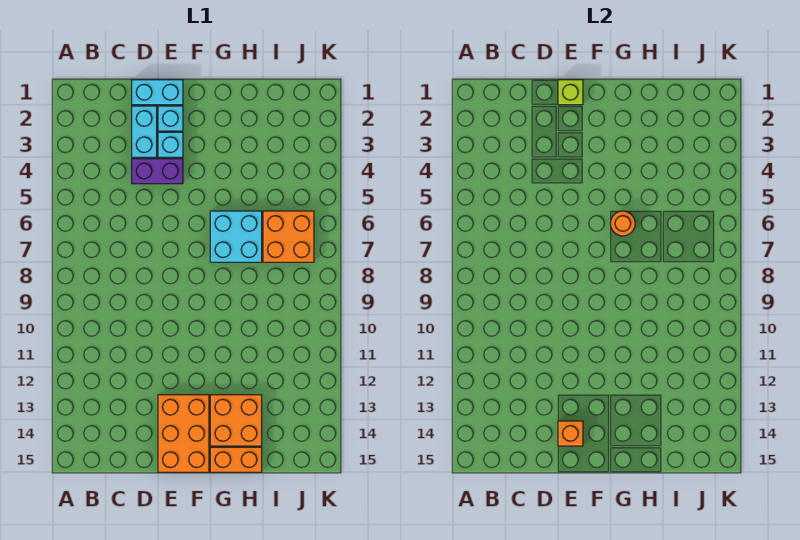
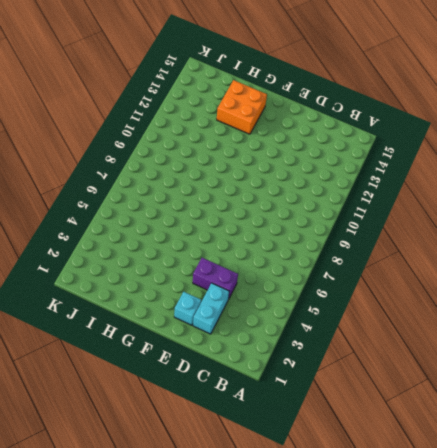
none -> cyan brick D1:E1 level 1
none -> cyan brick E3 level 1
none -> orange brick E13:F15 level 1

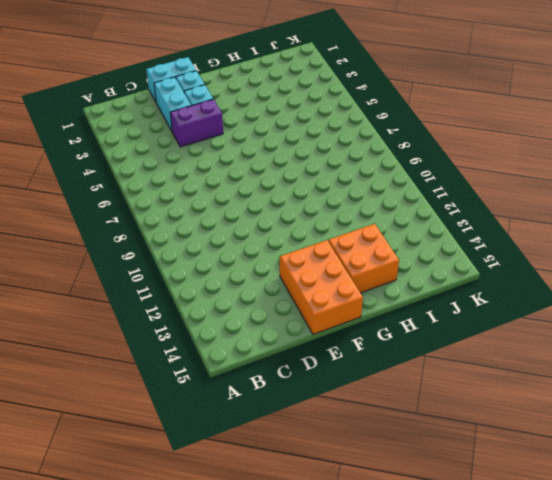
none -> cyan brick G6:H7 level 1
none -> orange brick G15:H15 level 1
none -> orange brick I6:J7 level 1

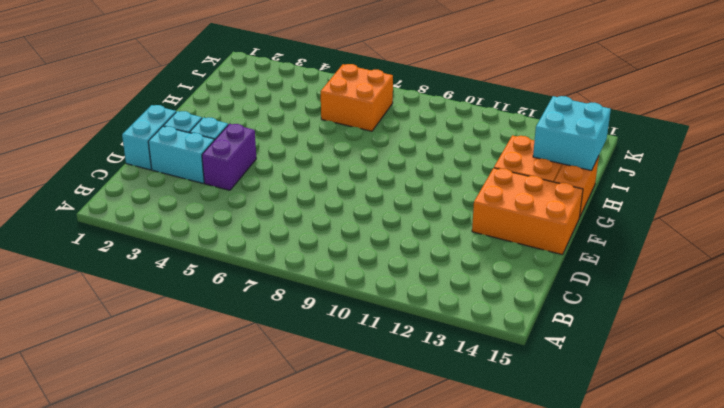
cyan brick H14:I15 level 2 -> cyan brick G6:H7 level 1
none -> lime brick E1 level 2
none -> orange brick E14 level 2
none -> orange round brick G6 level 2

